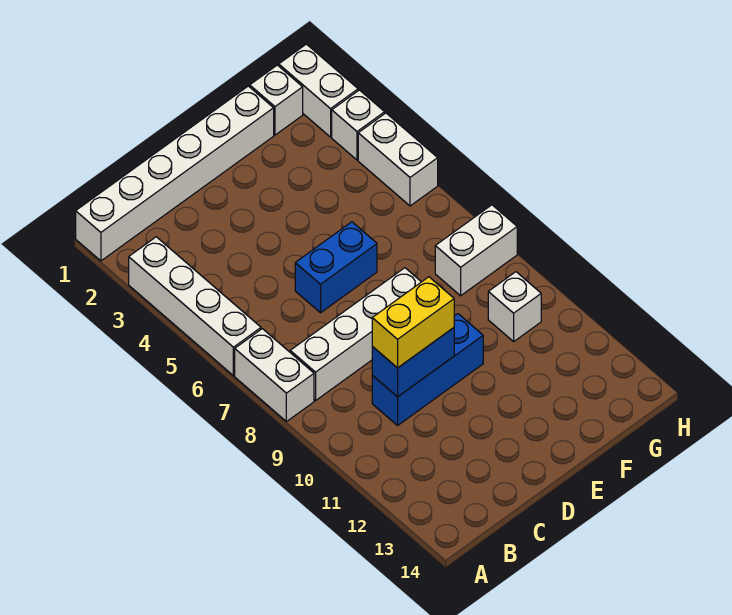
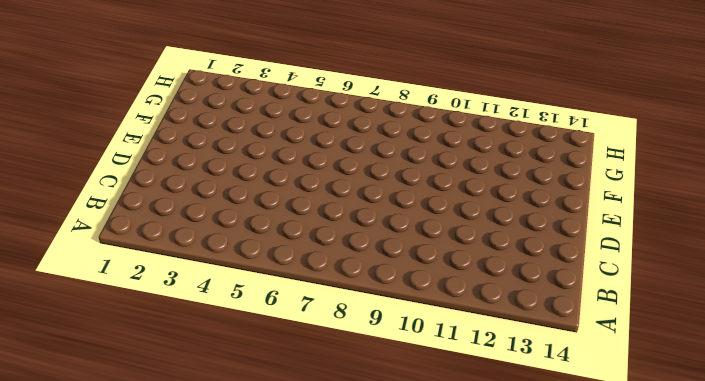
none -> white brick A1:F1 level 1
none -> white brick A3:A6 level 1
none -> white brick A7:A8 level 1

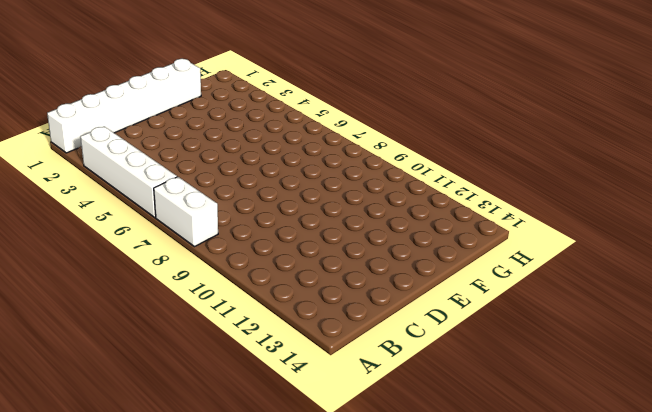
none -> white brick B8:E8 level 1
none -> blue brick C10:E10 level 1
none -> blue brick D6:E6 level 1

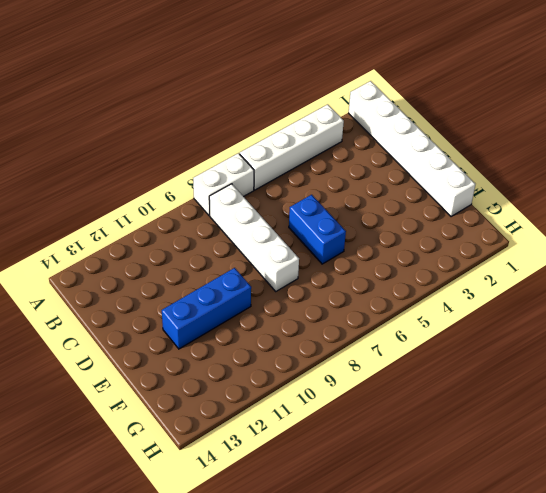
blue brick E10:E12 level 1 -> blue brick C10:E10 level 1
none -> white brick G1 level 1
none -> white brick G8:H8 level 1
none -> white brick G10 level 1

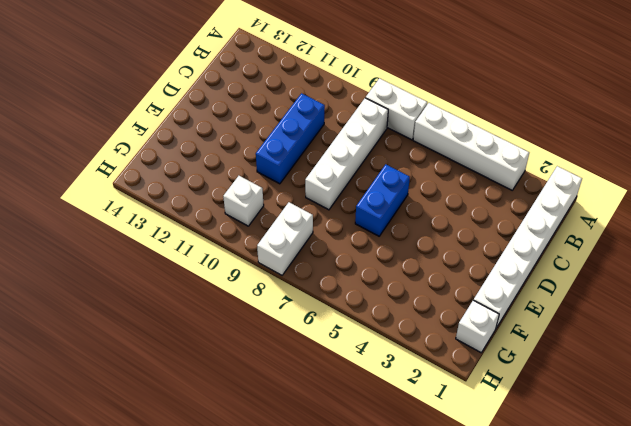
none -> white brick H1:H2 level 1
none -> white brick H3 level 1
none -> white brick H4:H5 level 1

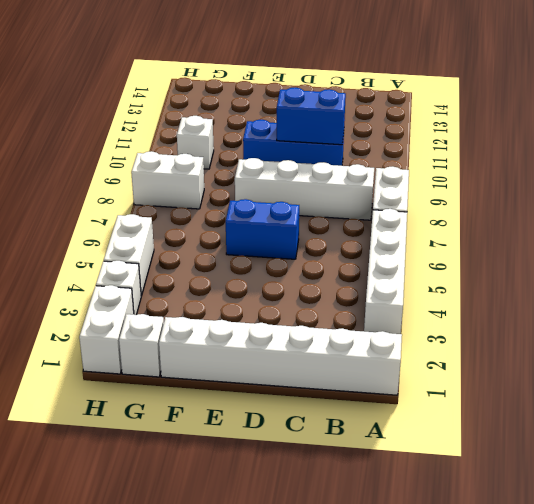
none -> yellow brick C10:D10 level 3

